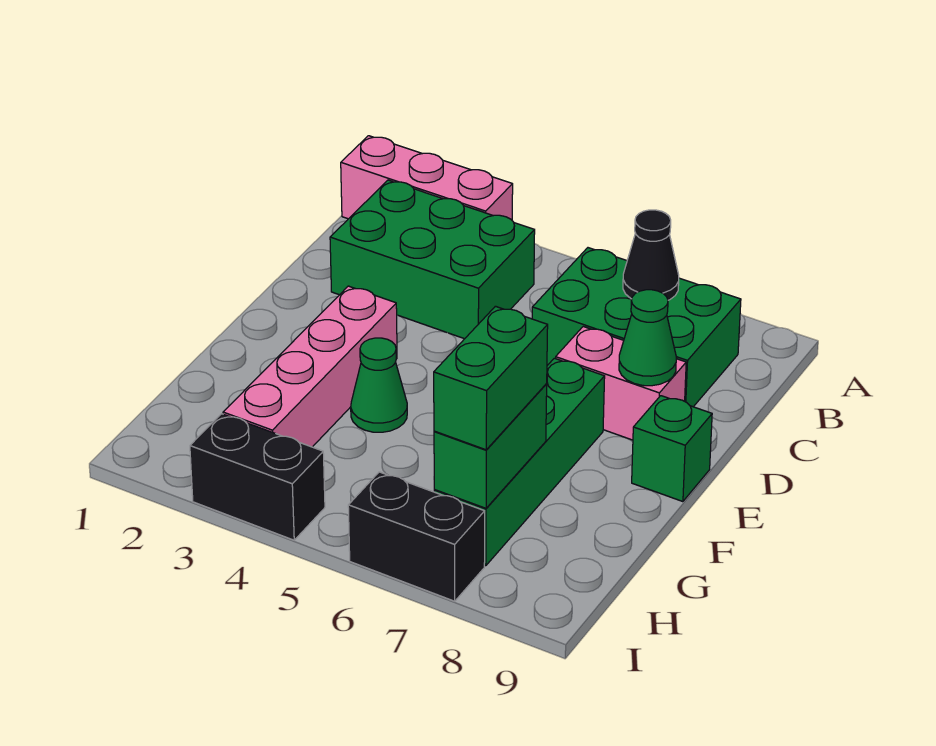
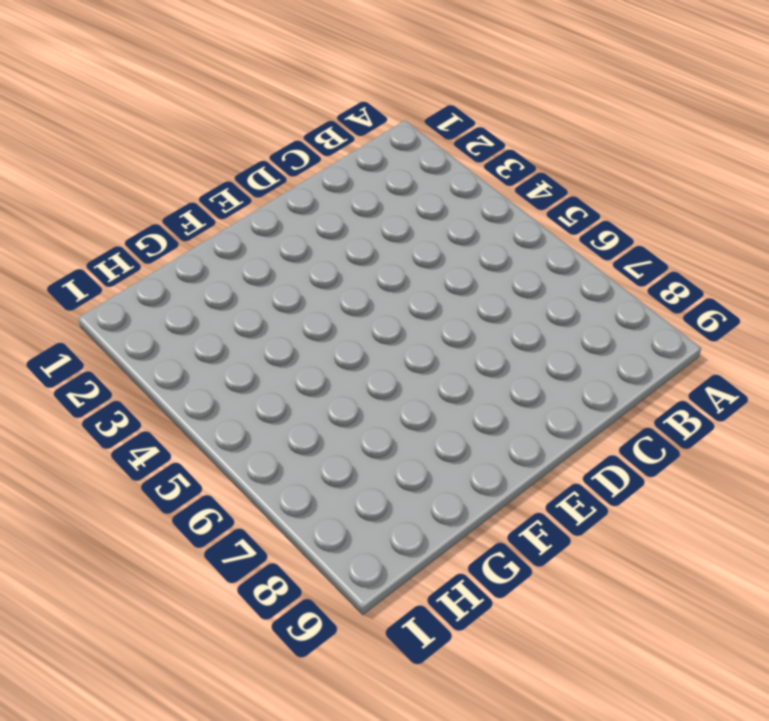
none -> pink brick A1:A3 level 1
none -> green brick B2:C4 level 1
none -> green brick B6:C8 level 1

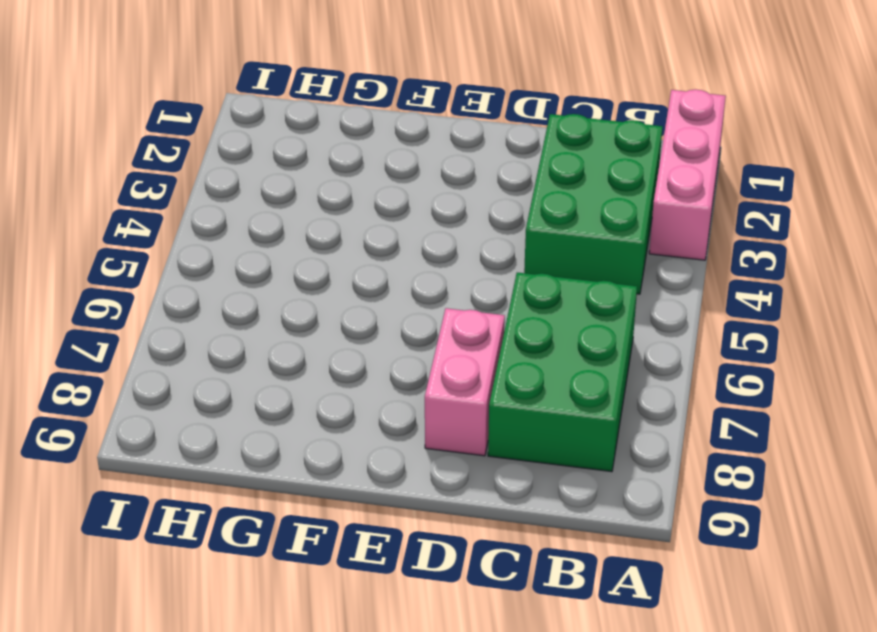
none -> pink brick E3:H3 level 1
none -> green brick E7:H7 level 1
none -> green brick E9 level 1

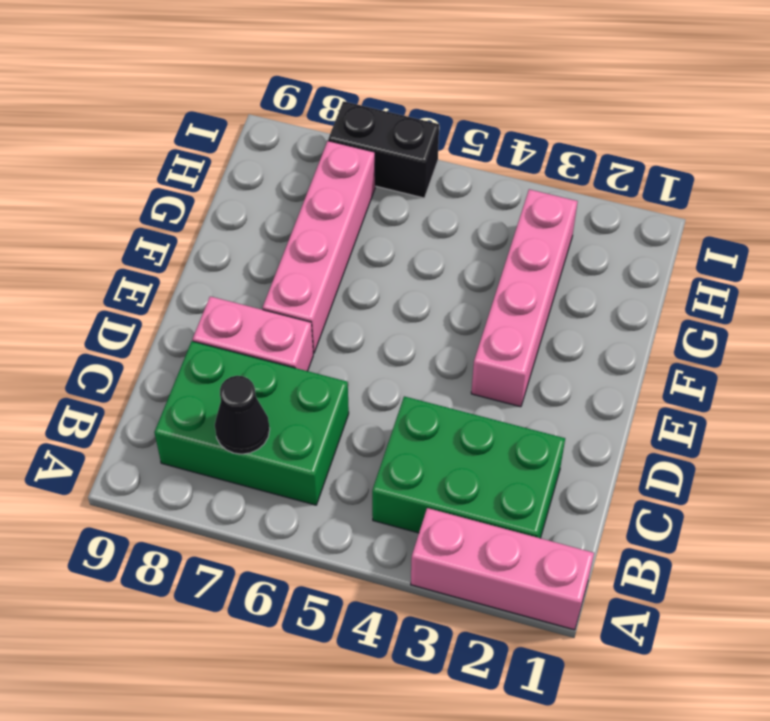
pink brick E7:H7 level 1 -> green brick E7:H7 level 1
none -> green brick E9 level 1
none -> green cone F4 level 1
none -> black brick I3:I4 level 1

